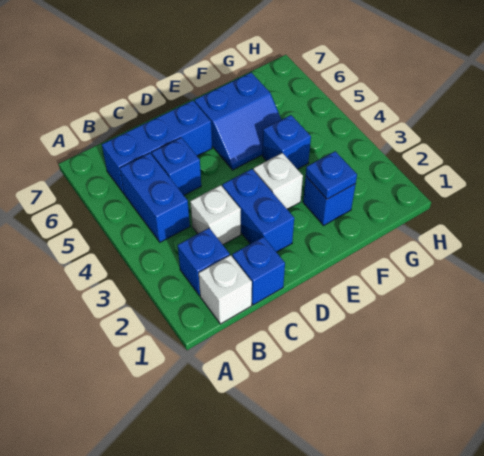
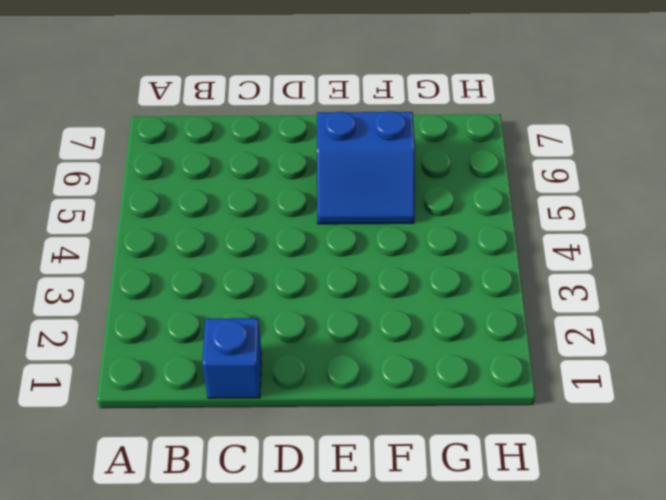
none -> white brick B1 level 1
none -> blue brick B2 level 1
none -> blue brick B4:B5 level 1

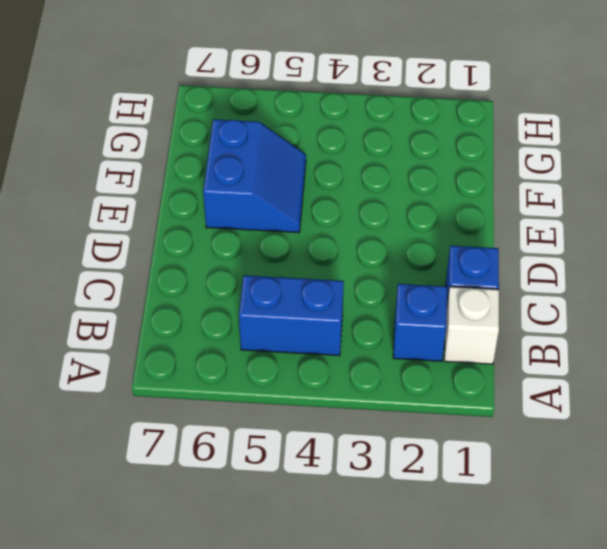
none -> blue brick B6:D6 level 1
none -> white brick C3 level 1
none -> blue brick C5 level 1

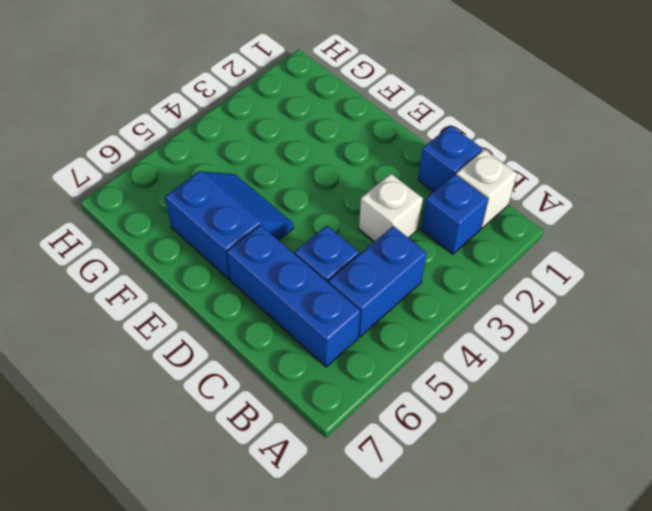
none -> blue brick D2:D3 level 1
none -> white brick E3 level 1
none -> blue brick F2 level 1

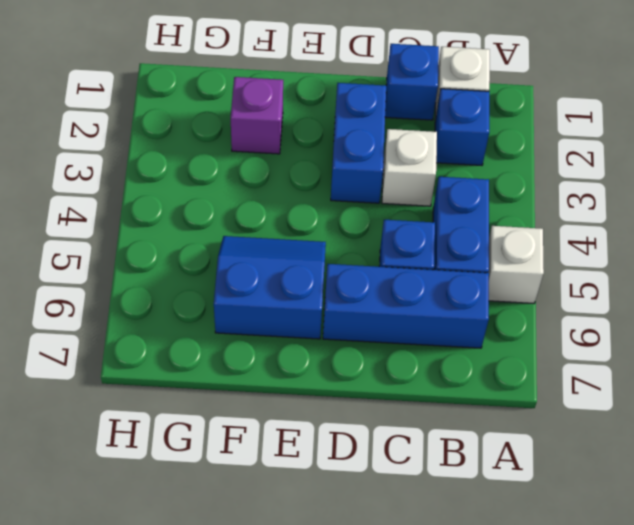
white brick A5 level 1 -> white brick E3 level 1
purple brick F2 level 1 -> blue brick F2 level 1
none -> blue brick F4 level 1
none -> blue plate F2 level 2

